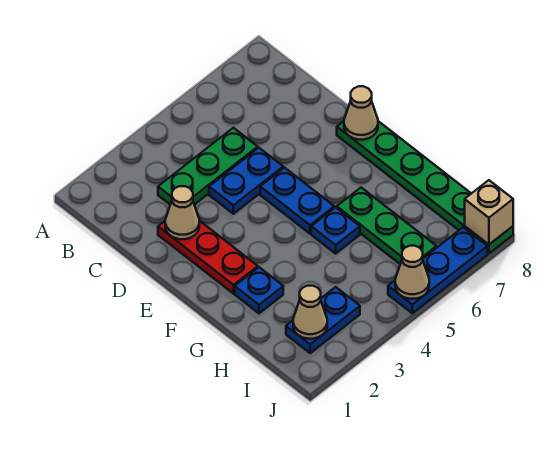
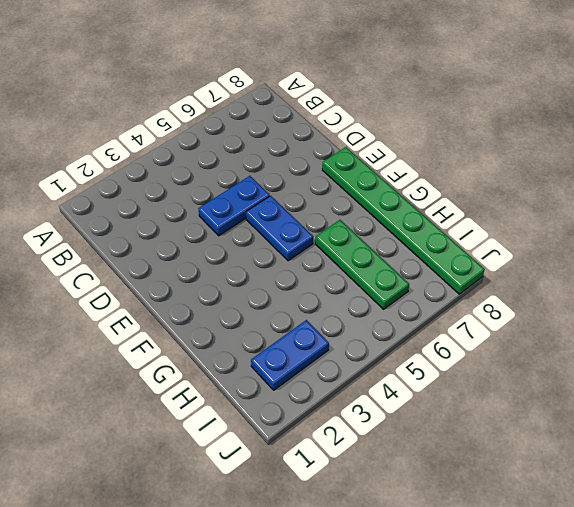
none -> green plate C3:C5 level 1
none -> red plate D2:F2 level 1
none -> blue plate G2 level 1

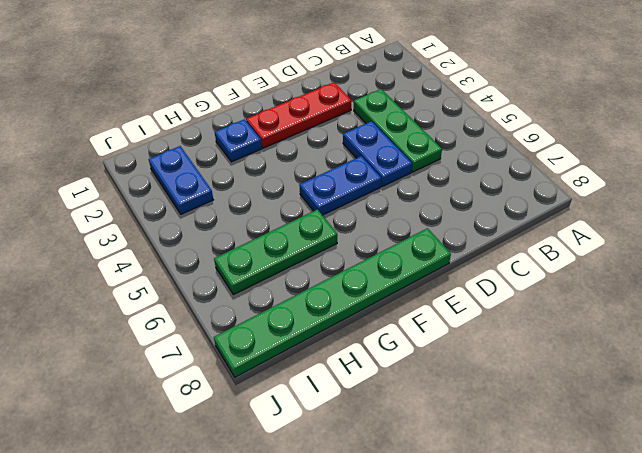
none -> blue plate G5 level 1
none -> blue plate J5:J7 level 1
none -> tan cone D2 level 2

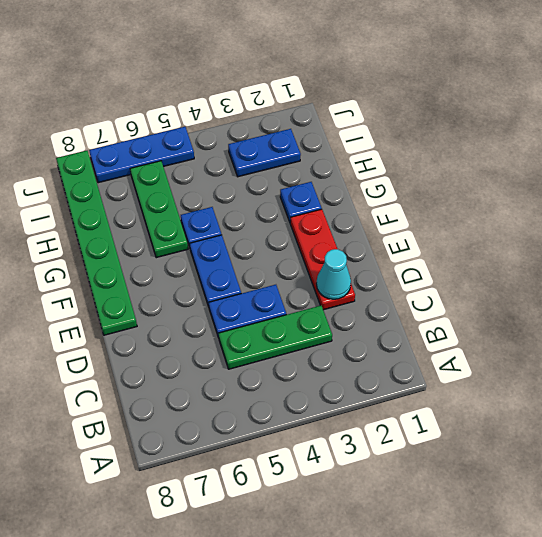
cyan cone D2 level 2 -> tan cone D2 level 2
none -> tan cone E8 level 2
none -> tan cone I2 level 2
none -> tan cone J5 level 2

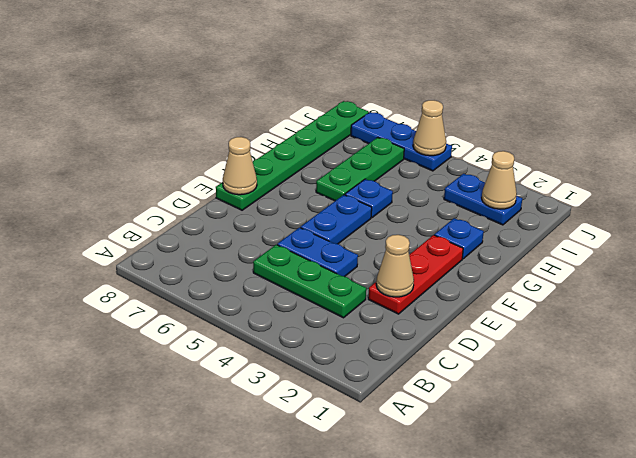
none -> tan brick J8 level 2

